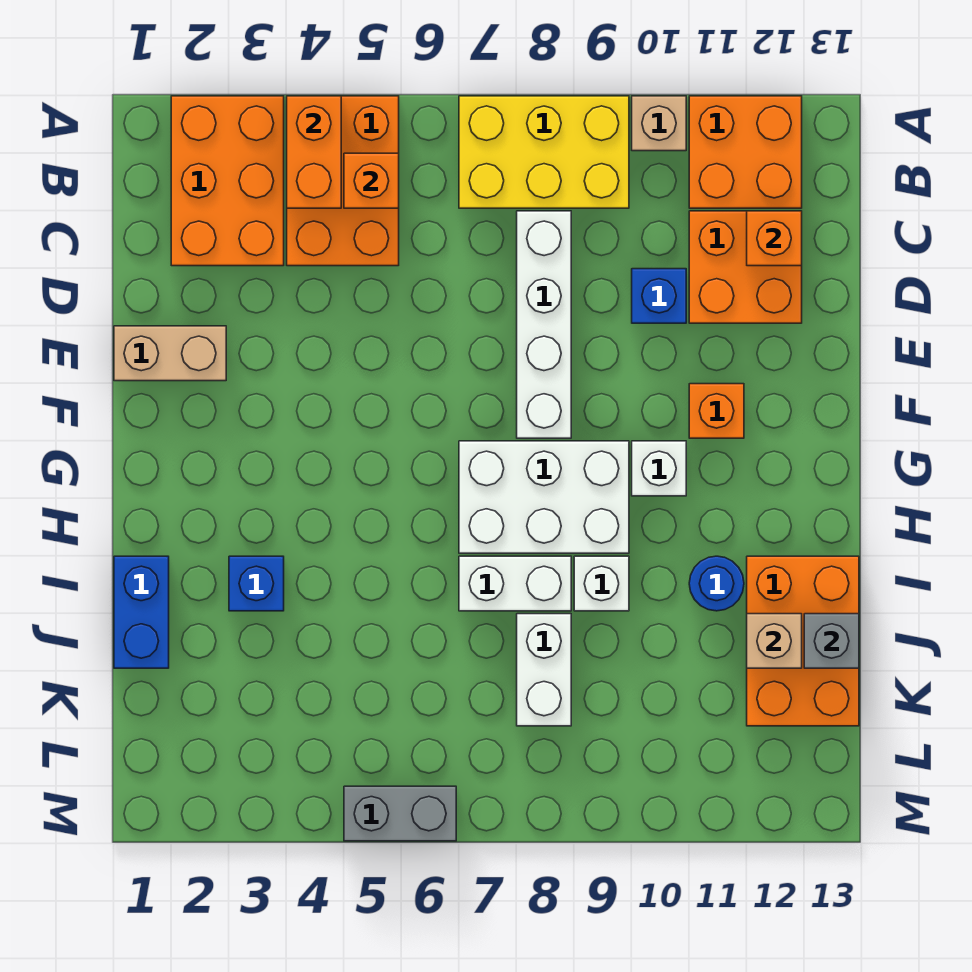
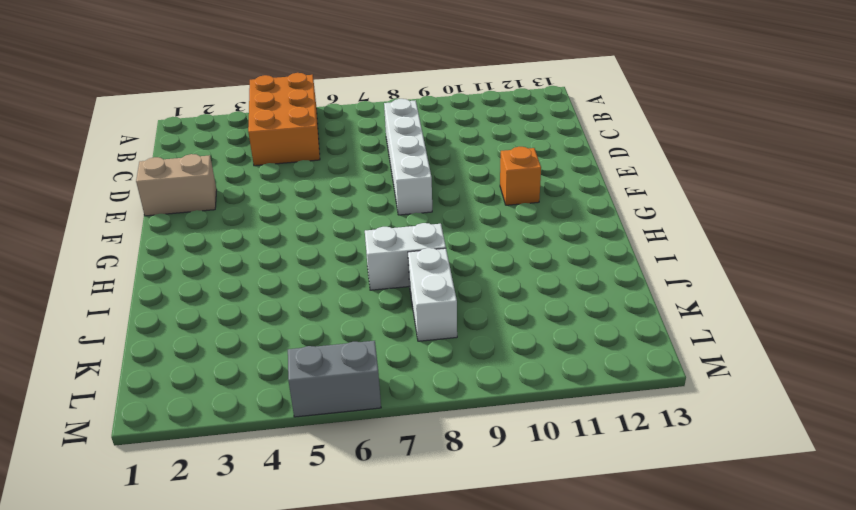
none -> orange brick A2:C3 level 1
none -> yellow brick A7:B9 level 1
none -> tan brick A10 level 1

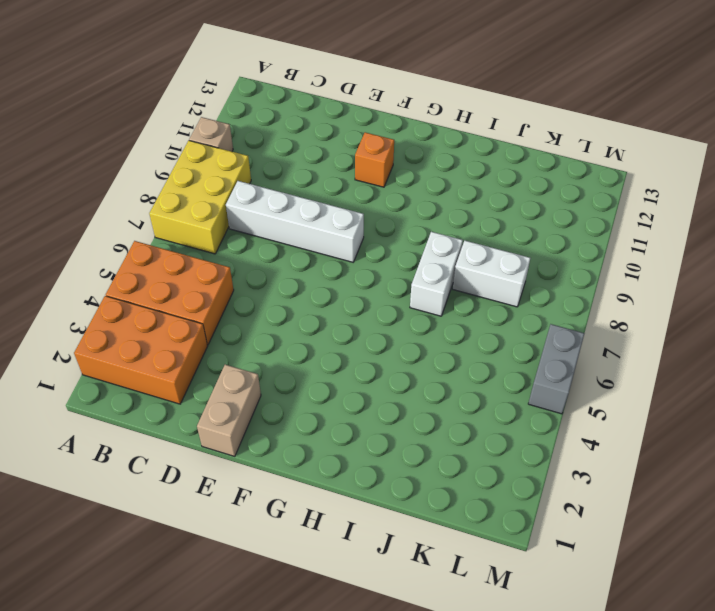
none -> orange brick A11:B12 level 1
none -> orange brick C11:D12 level 1
none -> blue brick D10 level 1

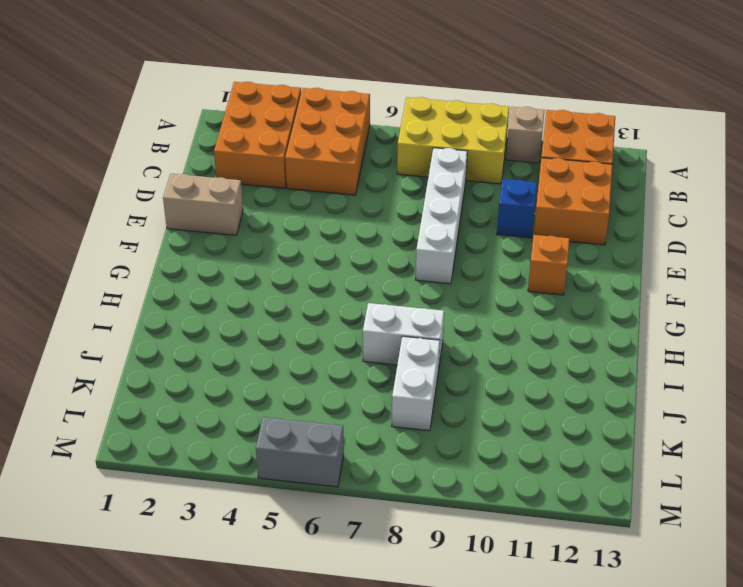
none -> white brick G7:H9 level 1
none -> white brick G10 level 1
none -> blue brick I1:J1 level 1

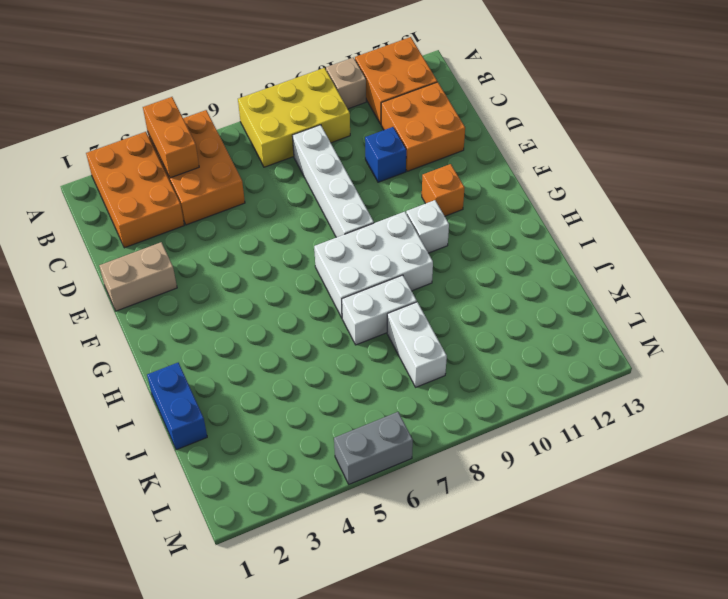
none -> blue brick I3 level 1
none -> white brick I9 level 1
none -> blue round brick I11 level 1

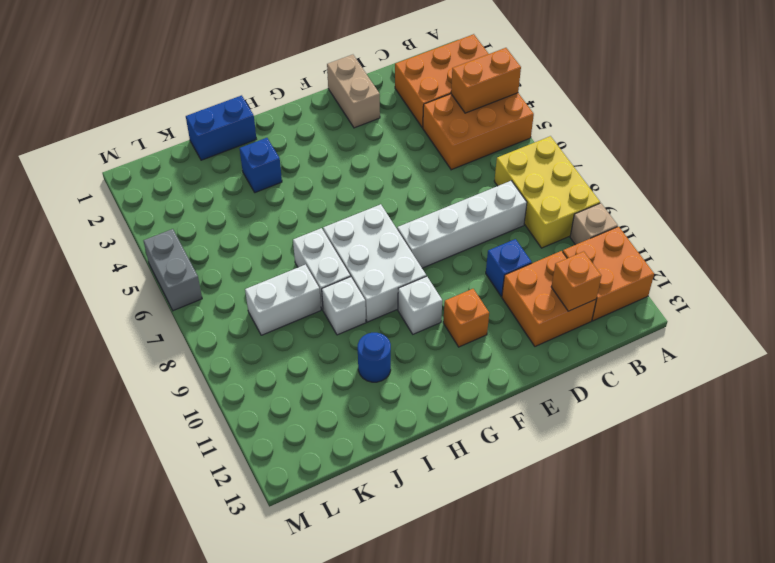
none -> orange brick I12:K13 level 1
none -> orange brick B5 level 2
none -> tan brick J12 level 2

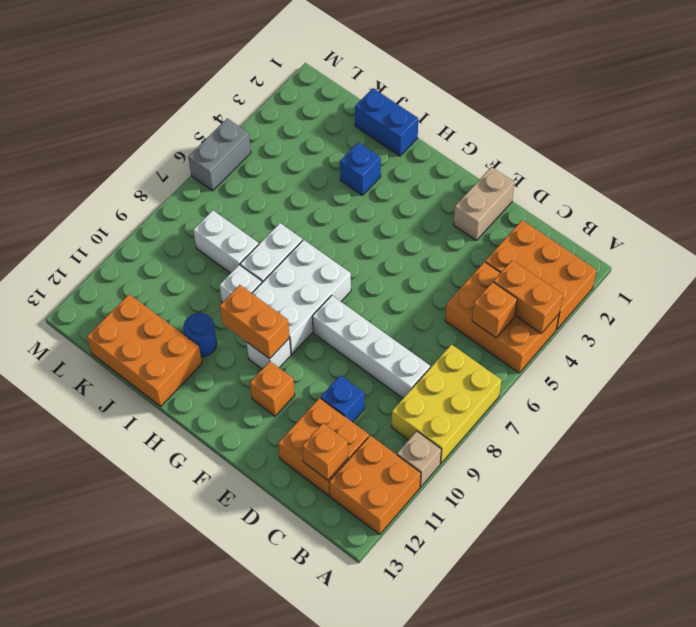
orange brick G10:H10 level 2 -> none
none -> tan brick J12 level 2
none -> grey brick J13 level 2

